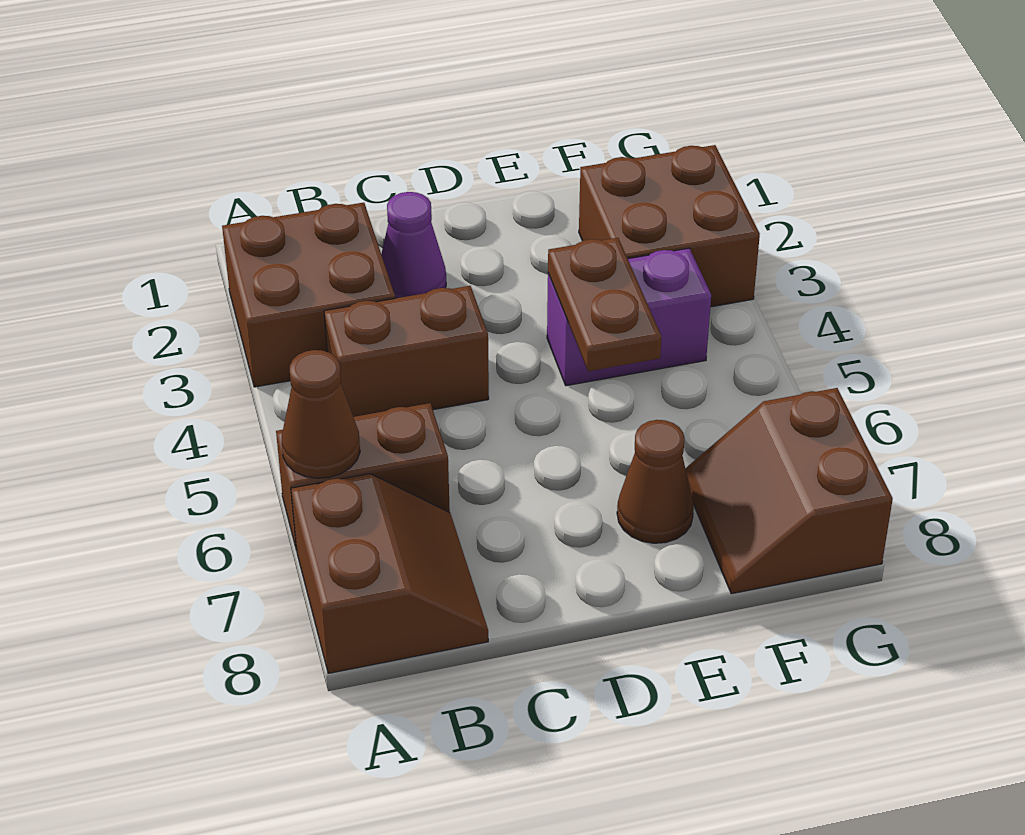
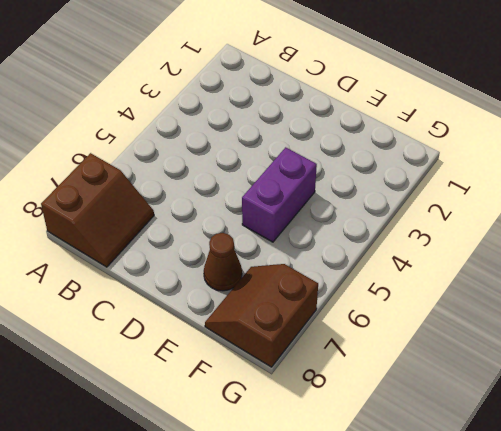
purple brick E4:E5 level 1 -> purple brick E4:F4 level 1
none -> brown brick A2:B3 level 1
none -> brown brick A6:B6 level 1

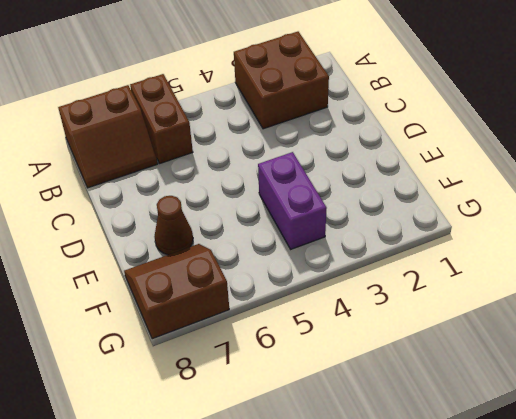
none -> brown brick B4:C4 level 1
none -> purple cone C2 level 1

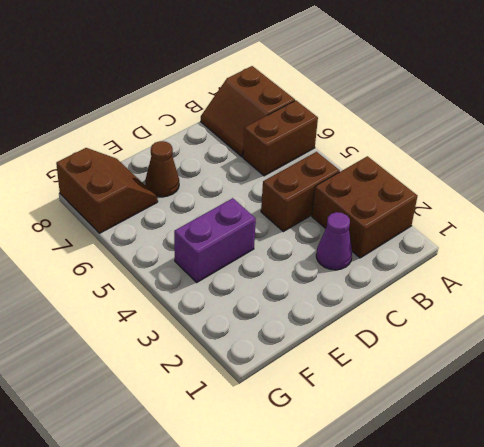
none -> brown brick F2:G3 level 1
none -> brown cone A6 level 2

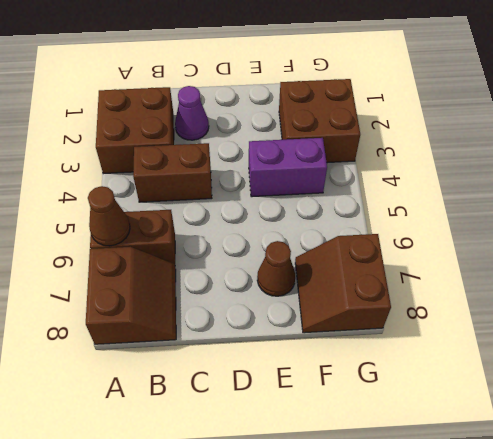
none -> brown plate E4:E5 level 2

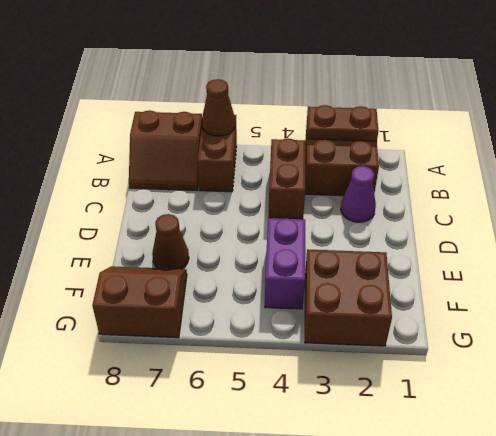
brown plate A2:A3 level 2 -> brown plate E4:E5 level 2

